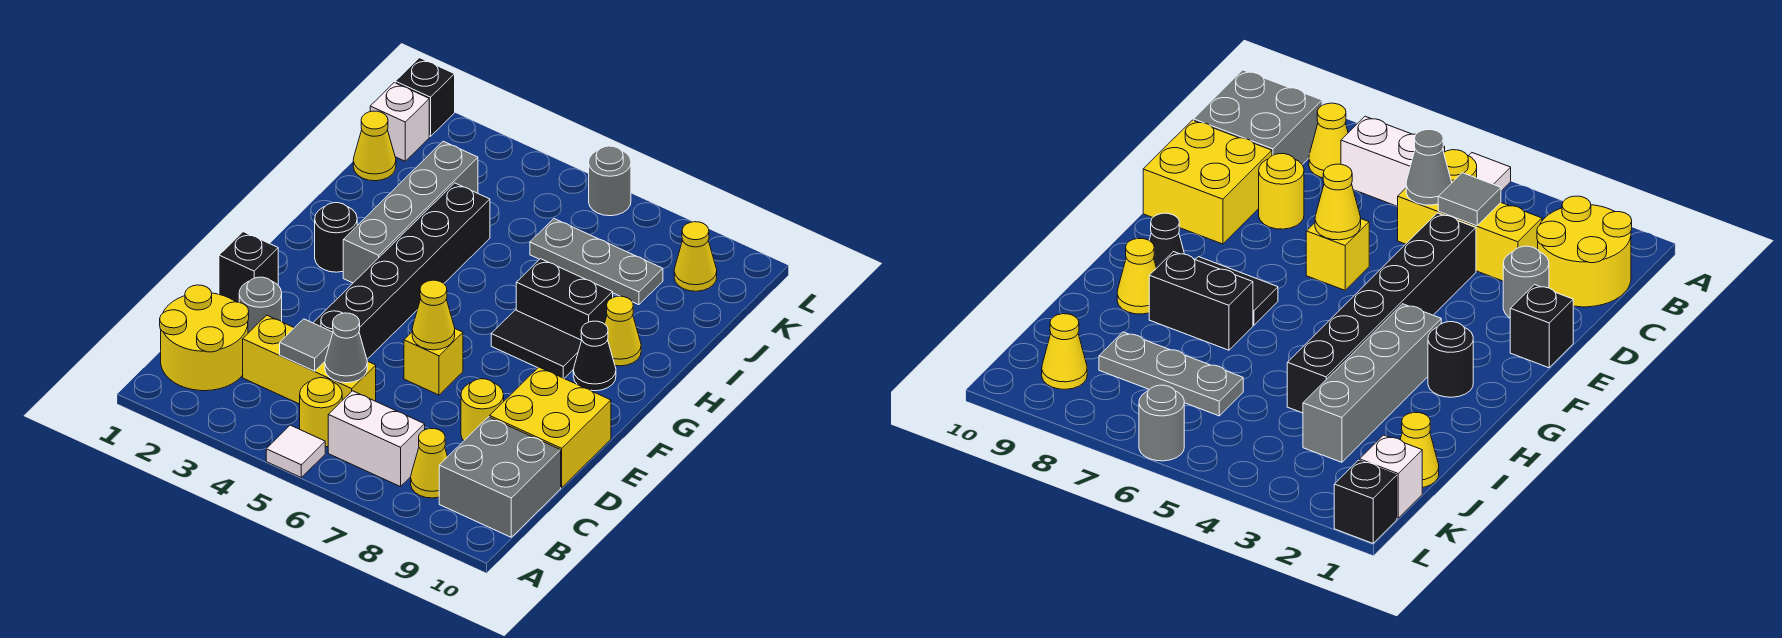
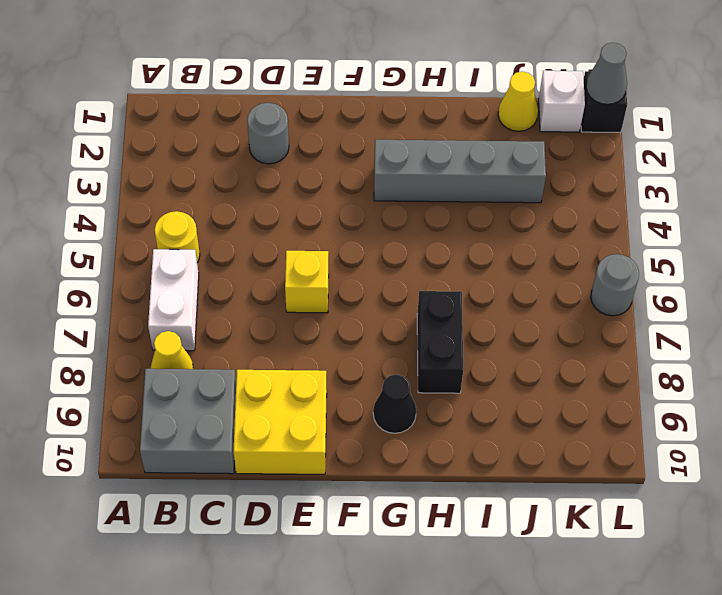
grey cone L1 level 2 -> grey cone C5 level 2
none -> white tile A5 level 1
none -> yellow round brick B1:C2 level 1
none -> yellow brick C3:C5 level 1

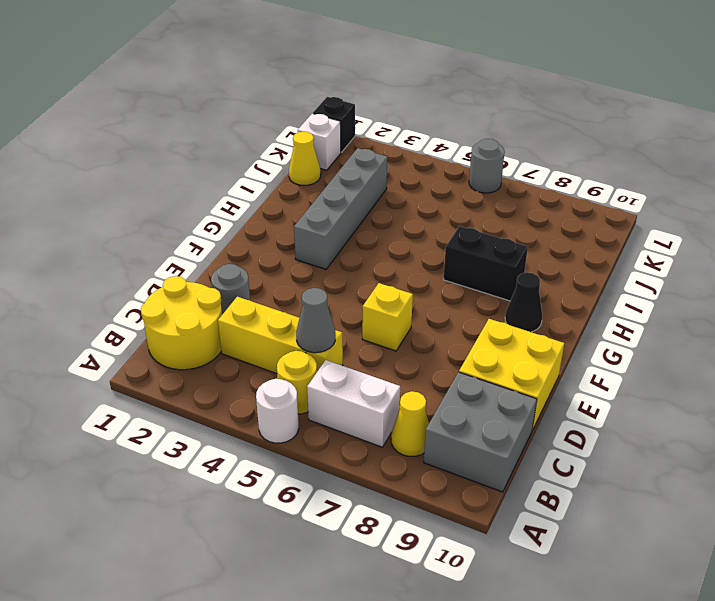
white round brick A5 level 1 -> white tile A5 level 1
none -> black brick D4:I4 level 1
none -> yellow round brick D8 level 1
none -> black brick E1 level 1

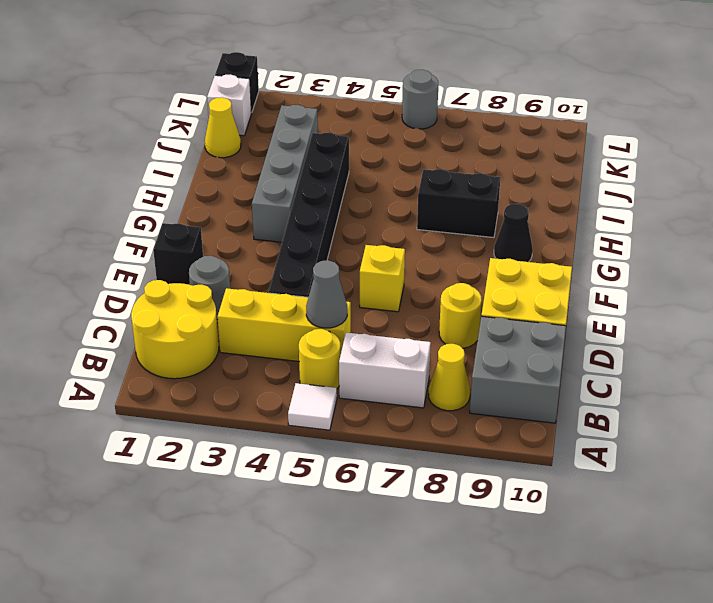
none -> black round brick G2 level 1
none -> black tile G7:G8 level 1
none -> yellow cone H9 level 1

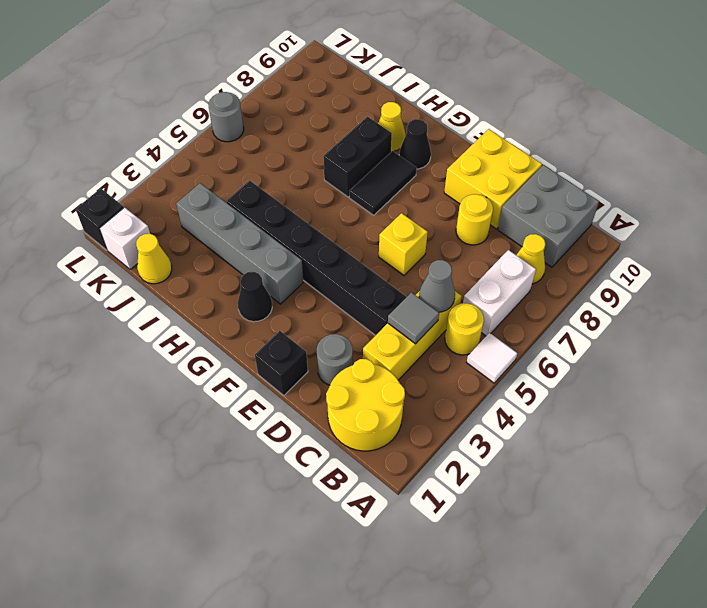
black cone G2 level 1 -> black round brick G2 level 1
none -> grey plate J6:J8 level 1
none -> yellow cone K9 level 1
none -> yellow cone E6 level 2

